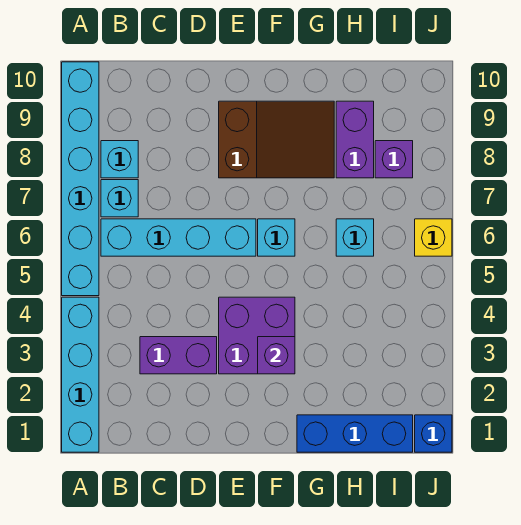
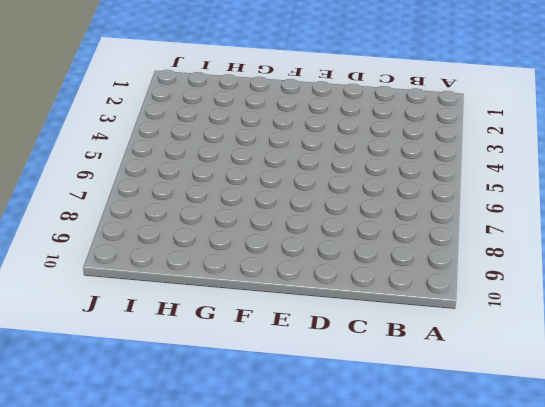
none -> cyan brick A1:A4 level 1
none -> cyan brick A5:A10 level 1
none -> cyan brick B6:E6 level 1

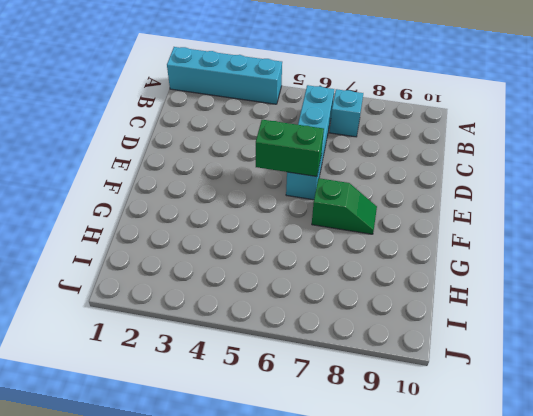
green brick E5:E6 level 2 -> none
green slope F7:F8 level 1 top 7 -> brown slope E8:G9 level 1 top E
none -> cyan brick A5:A10 level 1
none -> cyan brick B8 level 1
none -> purple brick C3:D3 level 1

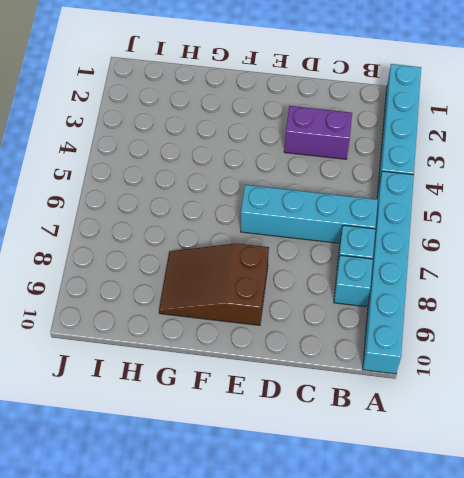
none -> purple brick E3:F4 level 1
none -> cyan brick F6 level 1
none -> blue brick G1:I1 level 1

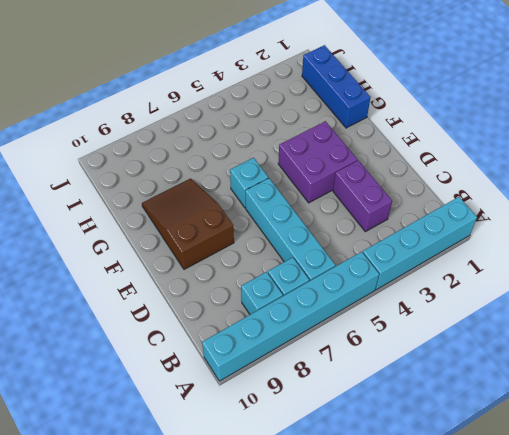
none -> cyan brick H6 level 1
none -> purple brick H8:H9 level 1
none -> purple brick I8 level 1

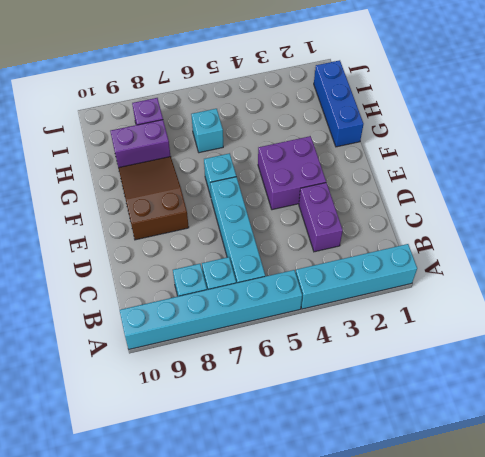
none -> blue brick J1 level 1
none -> yellow brick J6 level 1
none -> purple brick F3 level 2

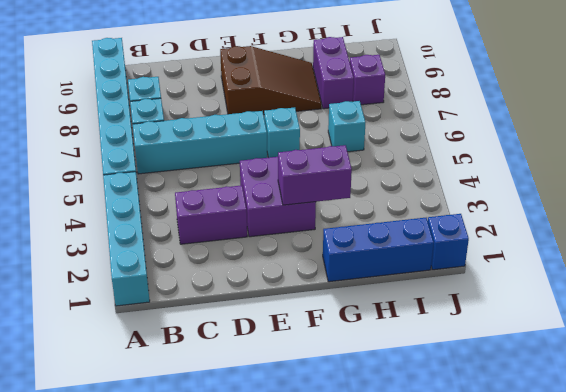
purple brick F3:G3 level 2 -> purple brick F3 level 2
none -> yellow brick J6 level 1

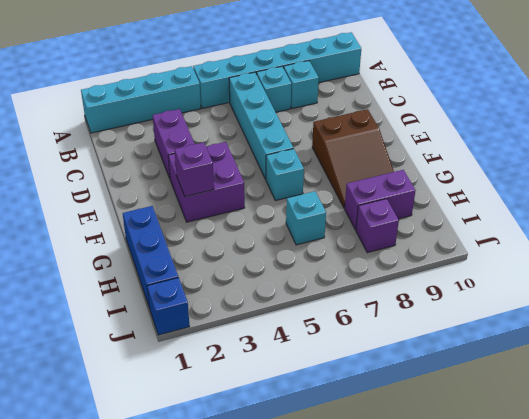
none -> yellow brick J6 level 1

